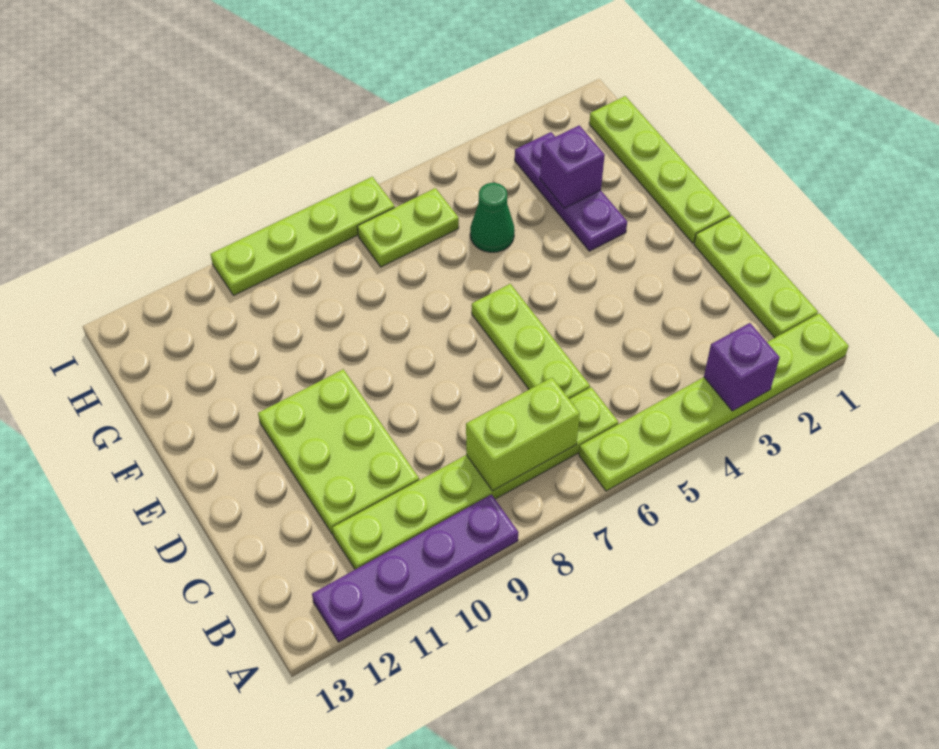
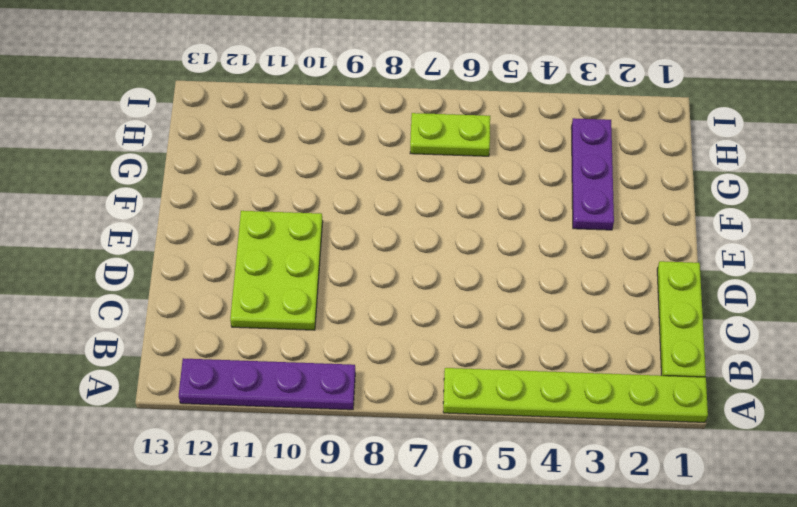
none -> lime plate B6:B11 level 1
none -> lime plate C6:E6 level 1
none -> lime plate E1:H1 level 1

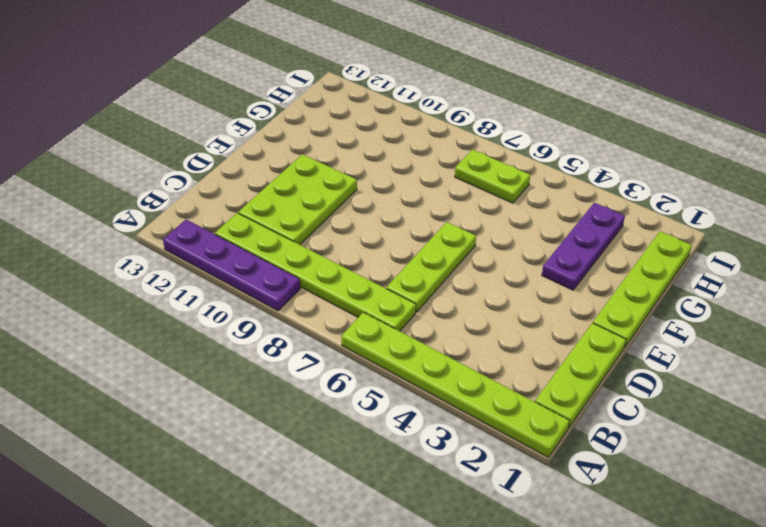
none -> green cone G5 level 1
none -> lime plate I7:I10 level 1
none -> purple brick A3 level 2

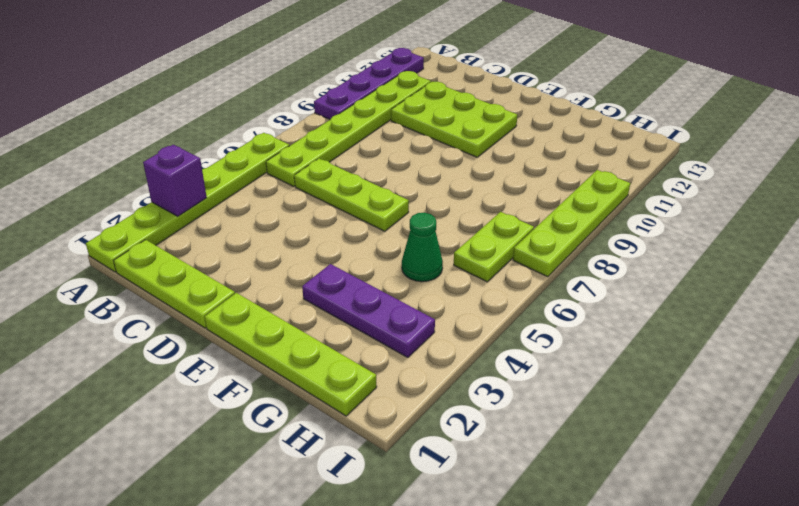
none -> lime brick B7:B8 level 2
none -> purple brick G3 level 2

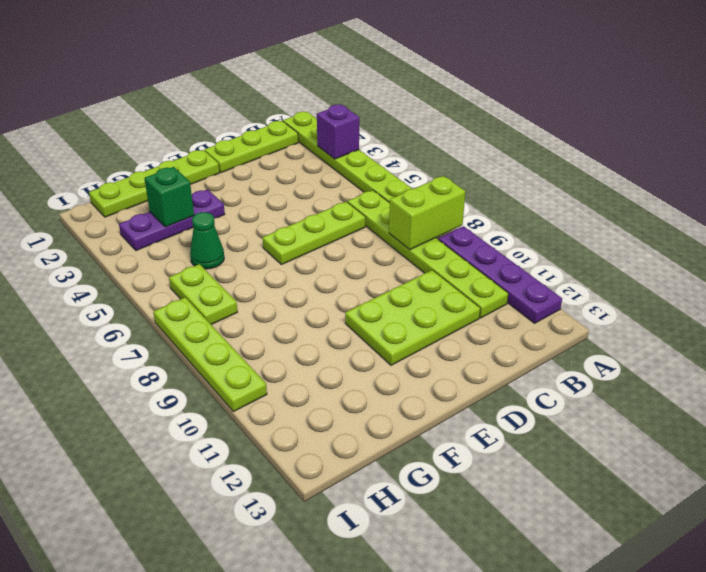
lime brick A8:B8 level 2 -> lime brick B7:B8 level 2
green brick G3 level 2 -> purple brick G3 level 2

